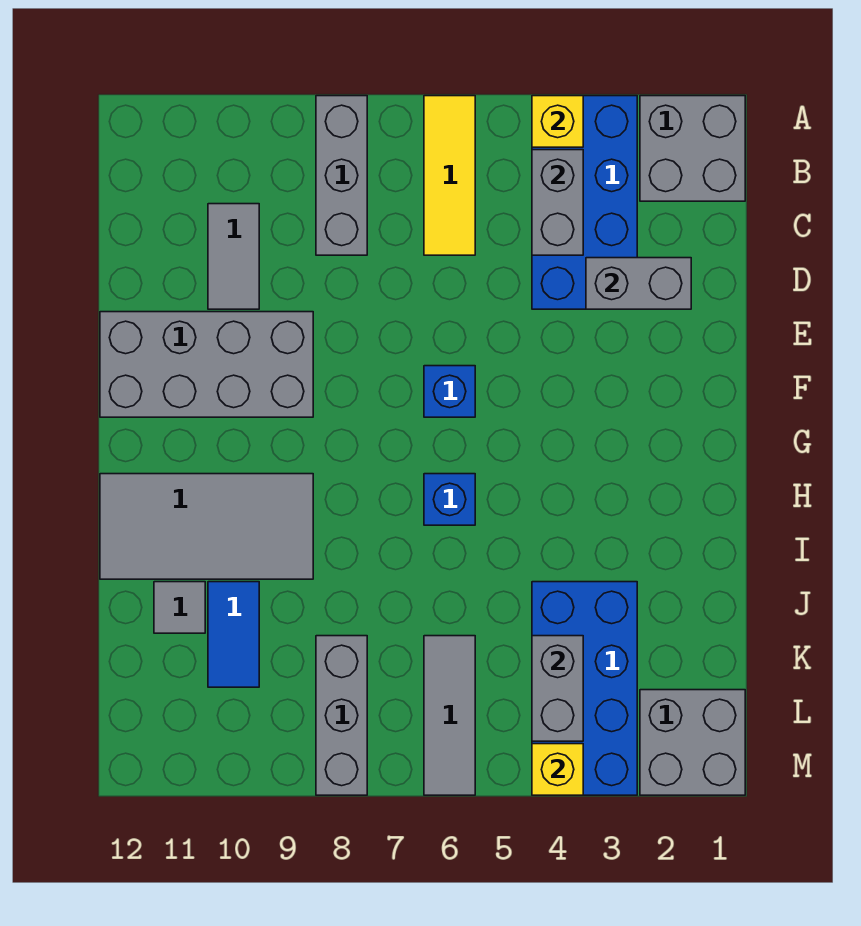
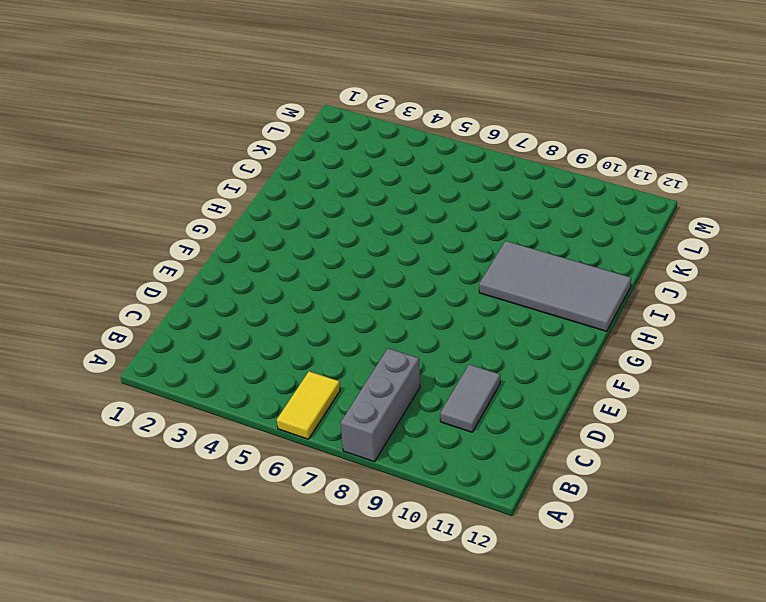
yellow tile A6:B6 level 1 -> yellow tile A6:C6 level 1
none -> grey brick A1:B2 level 1
none -> blue brick A3:D4 level 1
none -> grey brick E9:F12 level 1

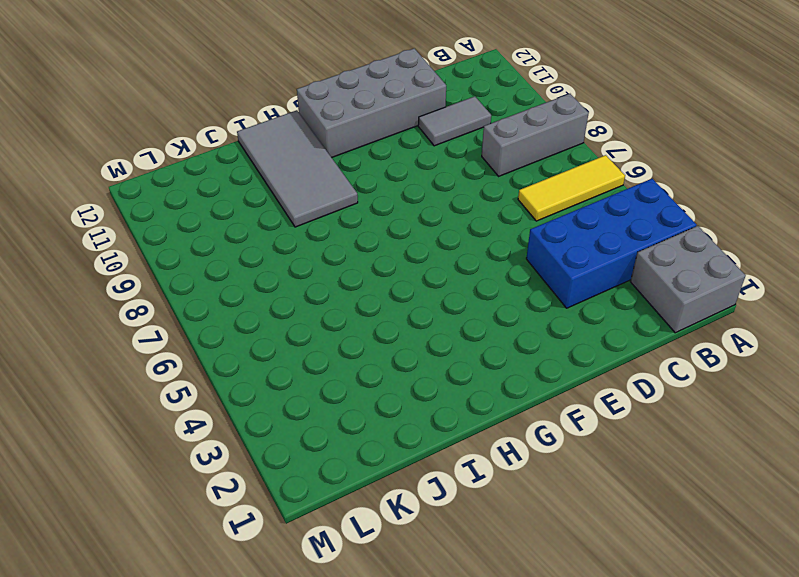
grey brick D11:G12 level 1 -> grey brick E9:F12 level 1
none -> blue brick F6 level 1
none -> blue brick H6 level 1
none -> blue brick J3:M4 level 1

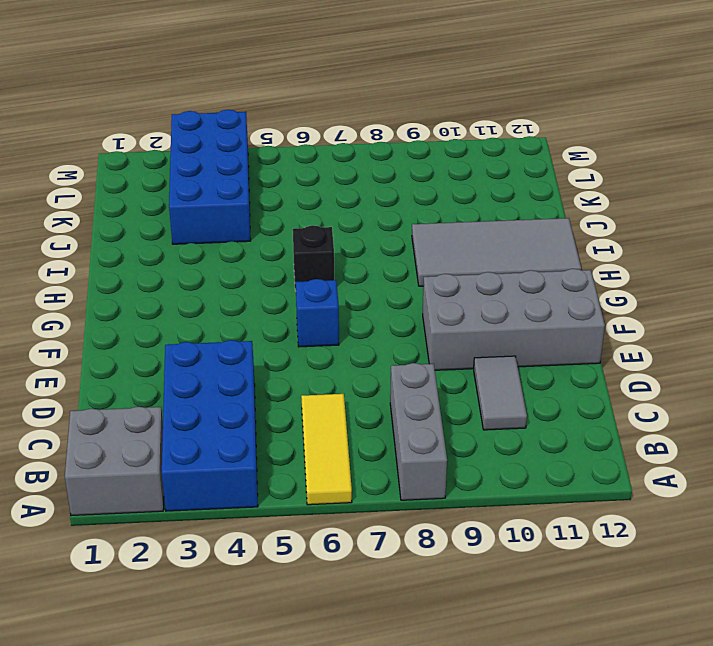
black brick H6 level 1 -> blue brick H6 level 1
none -> blue tile J10:K10 level 1
none -> grey tile J11 level 1
none -> grey tile K6:M6 level 1

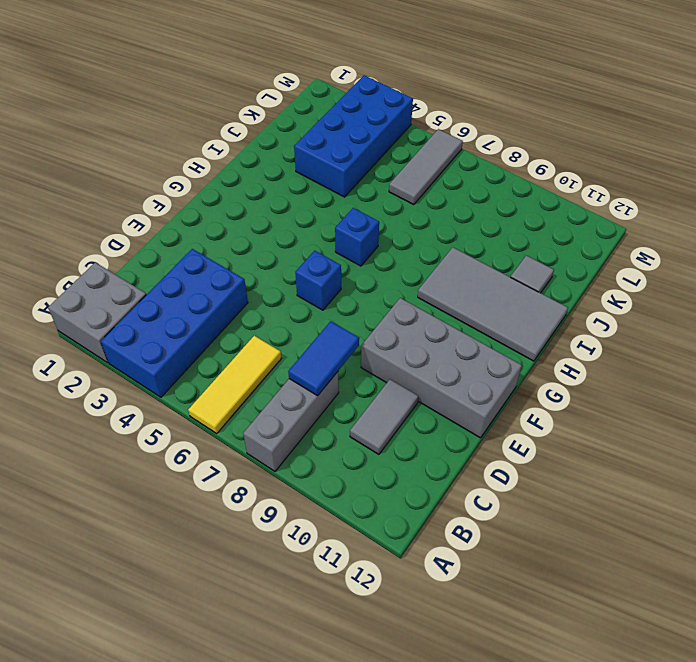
blue tile C8:D8 level 2 -> blue tile J10:K10 level 1
none -> grey brick K8:M8 level 1
none -> grey brick L1:M2 level 1
none -> yellow brick A4 level 2

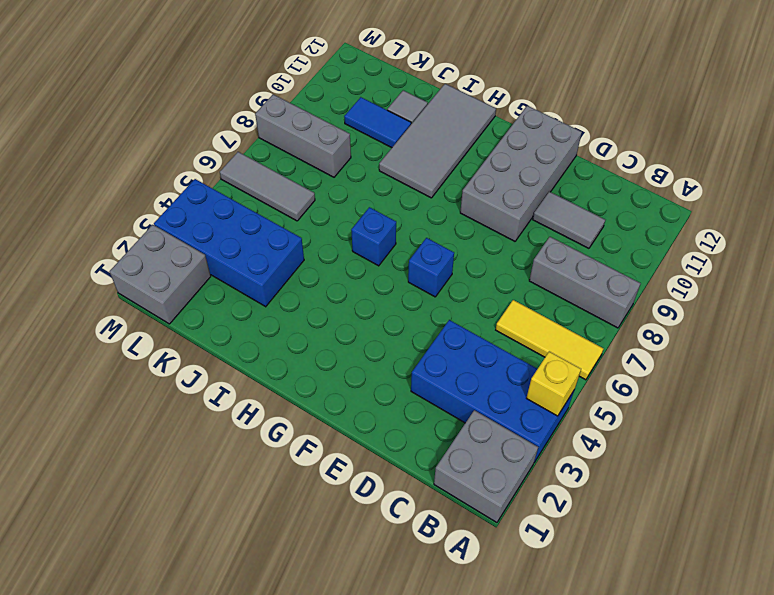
none -> grey brick B4:C4 level 2
none -> grey brick D2:D3 level 2
none -> grey brick K4:L4 level 2

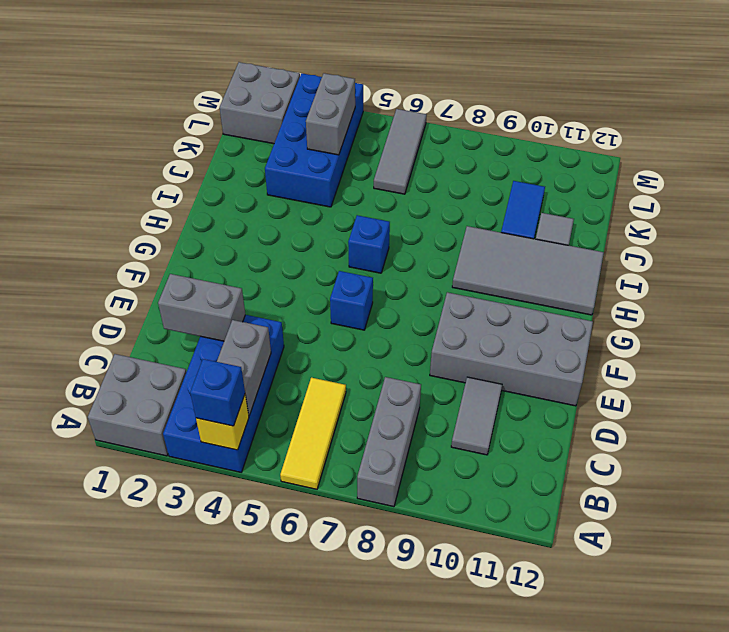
blue brick A4 level 3 -> none
none -> grey brick K8:M8 level 1
none -> yellow brick M4 level 2

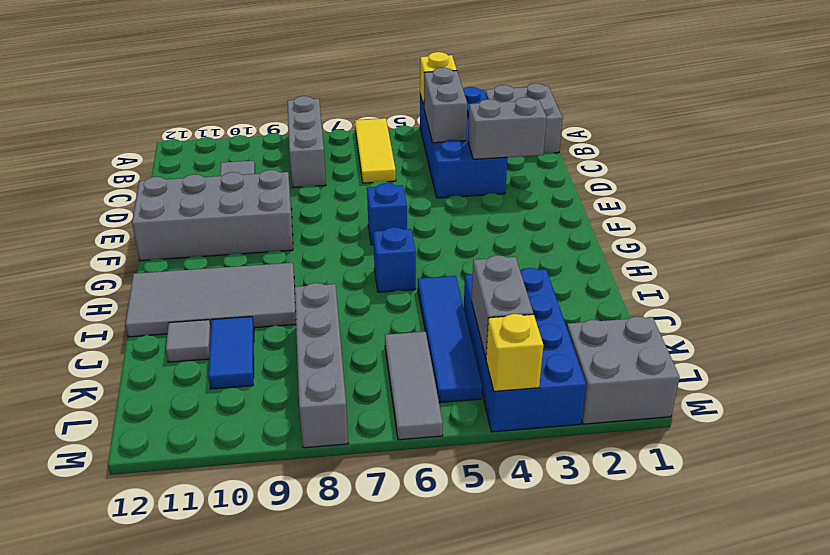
blue tile I5:L5 level 1 -> none
grey brick J8:M8 level 1 -> grey brick K8:M8 level 1

